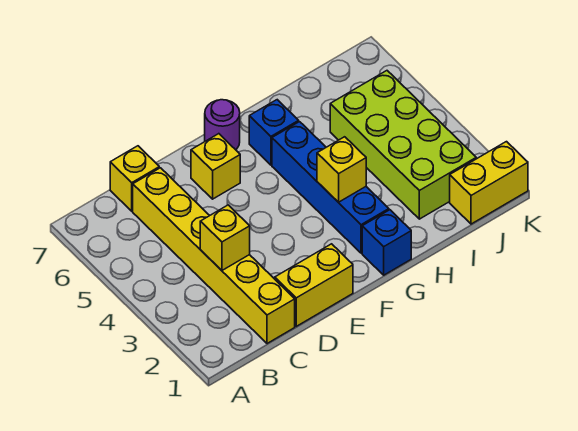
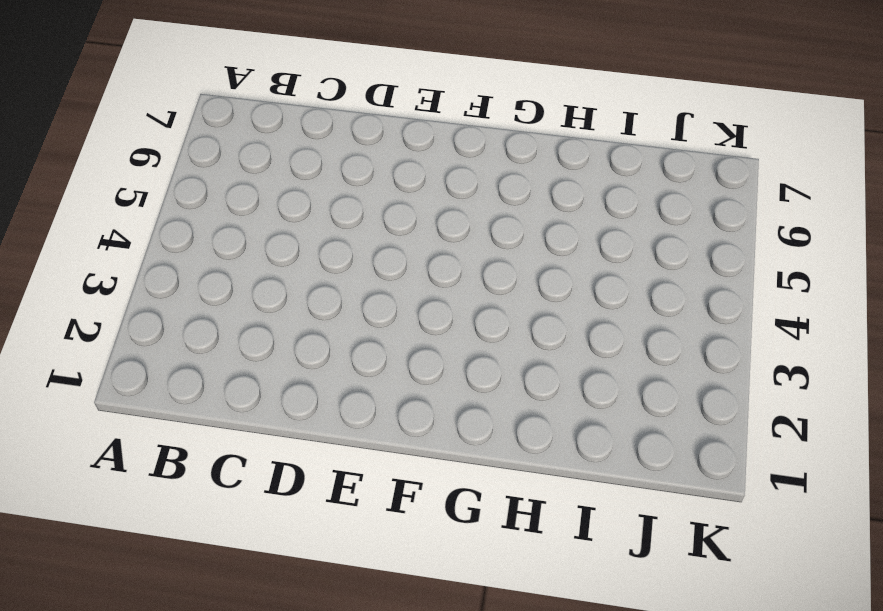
none -> yellow brick C1:C6 level 1
none -> yellow brick C7 level 1
none -> yellow brick D1:E1 level 1

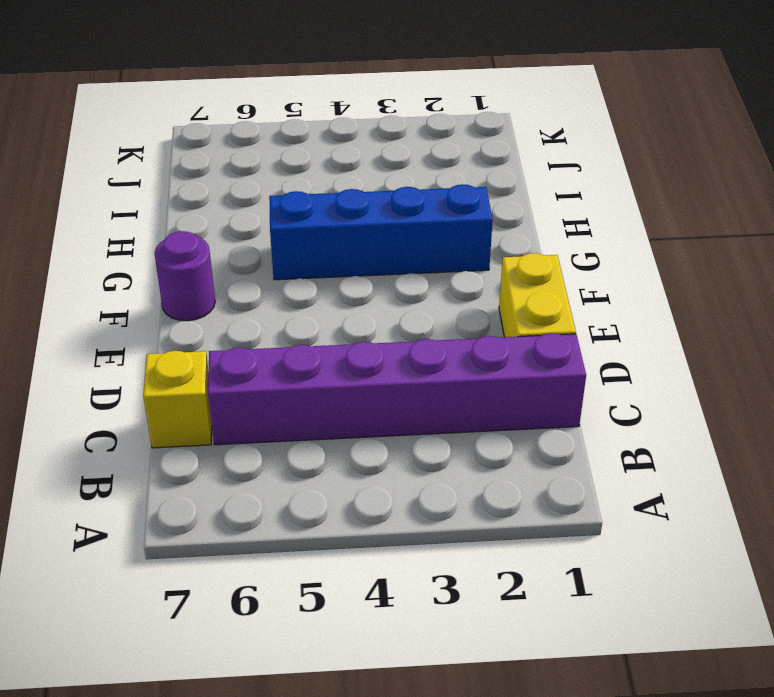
purple brick C1:C6 level 1 -> yellow brick C1:C6 level 1
none -> yellow brick E6 level 1
none -> blue brick G1 level 1
none -> blue brick G6 level 1

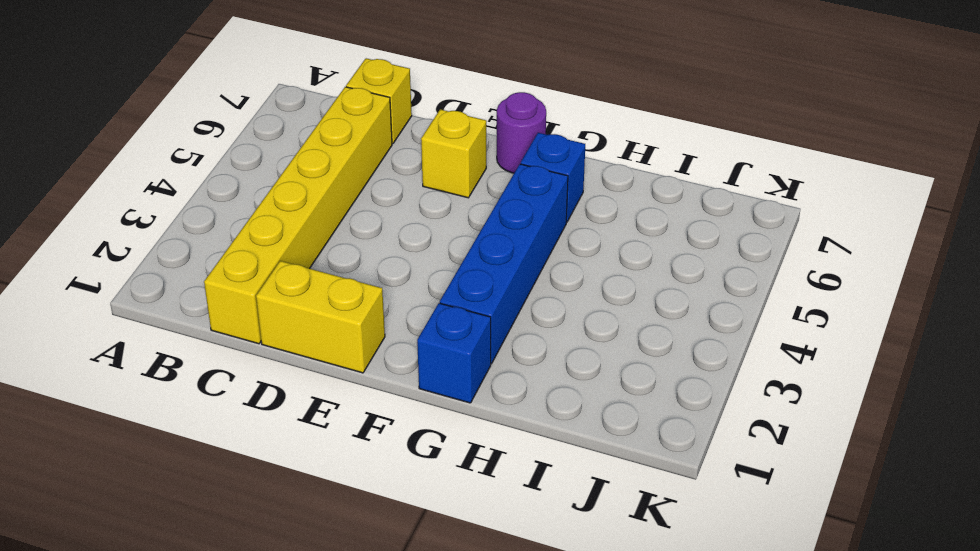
none -> lime brick I2:J5 level 1
none -> yellow brick J1:K1 level 1
none -> yellow brick C3 level 2

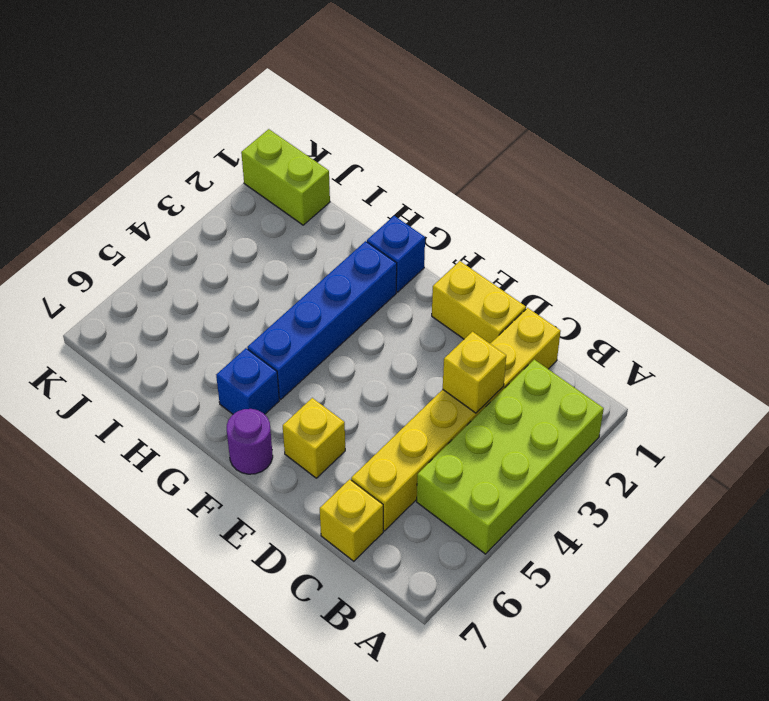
lime brick A2:B5 level 1 -> lime brick I2:J5 level 1
lime brick J1:K1 level 1 -> yellow brick J1:K1 level 1
none -> yellow brick G3 level 2

